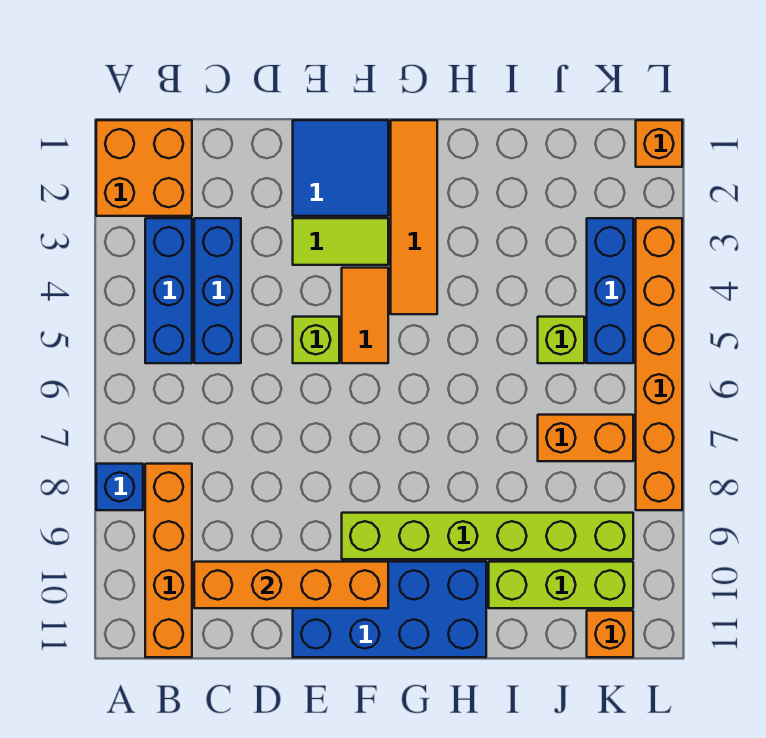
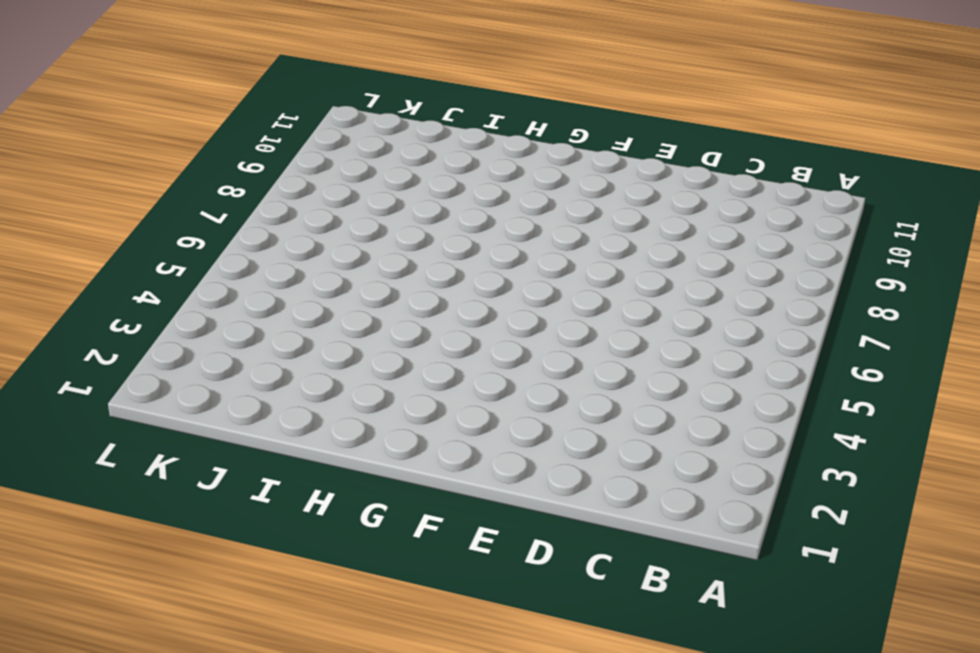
none -> orange brick A1:B2 level 1
none -> blue brick A8 level 1
none -> blue brick B3:B5 level 1

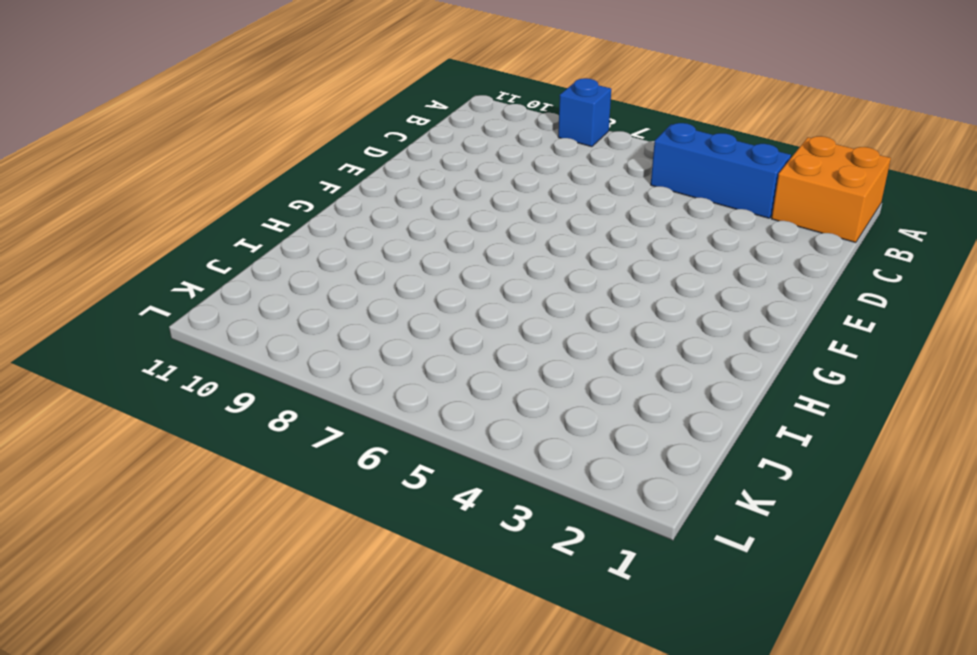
none -> orange brick B8:B11 level 1
none -> blue brick C3:C5 level 1
none -> blue tile E1:F2 level 1

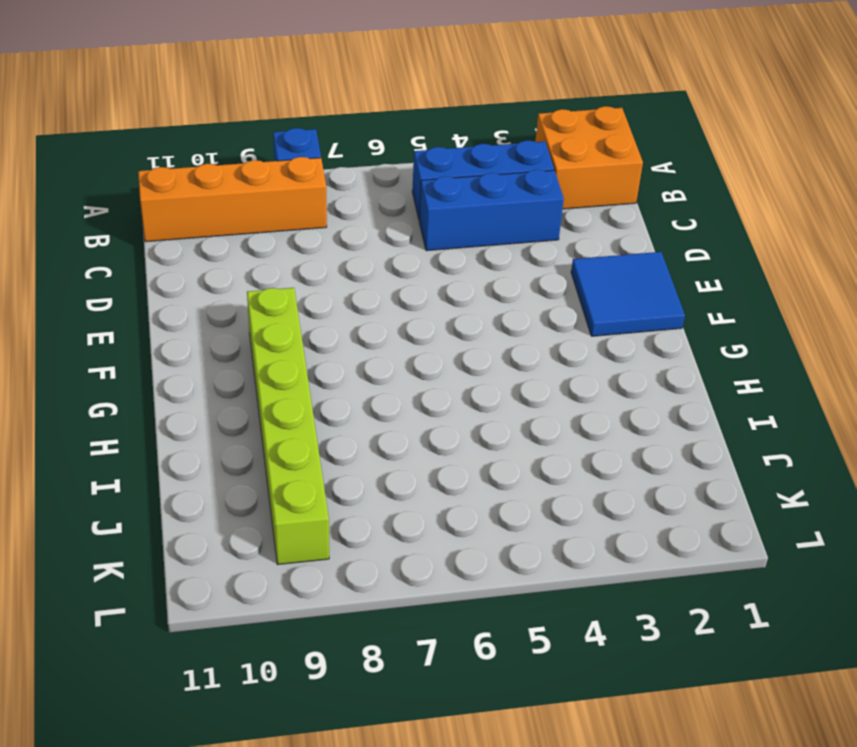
none -> lime tile E3:F3 level 1
none -> lime brick E5 level 1
none -> blue brick E10:H11 level 1

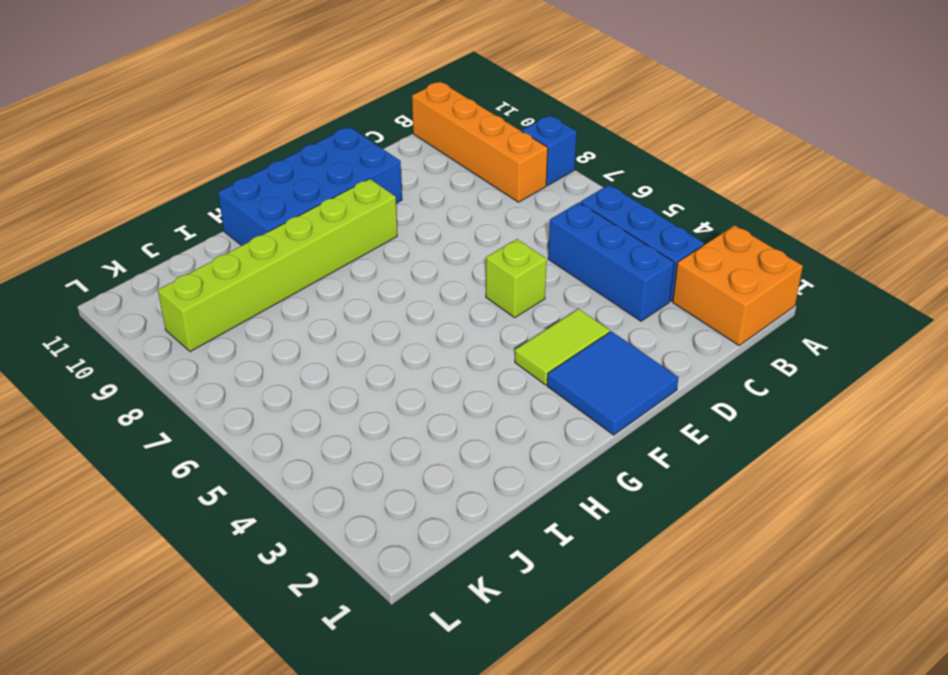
none -> orange tile F4:F5 level 1
none -> orange tile G1:G4 level 1
none -> lime brick I10:K10 level 1

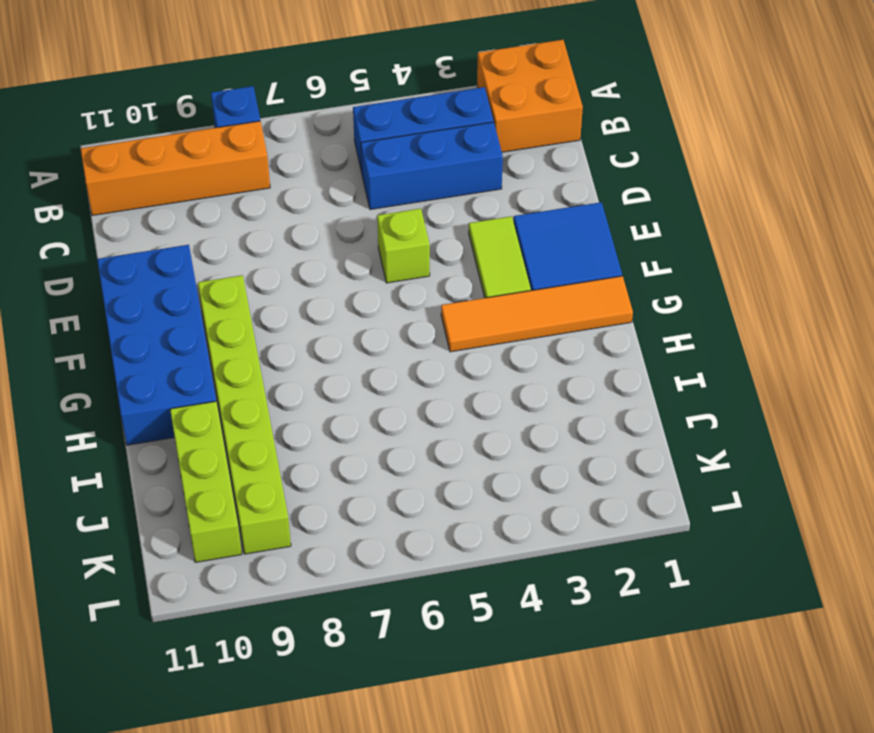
none -> orange tile F4:F5 level 1
none -> lime brick J5 level 1
none -> orange brick J7:K7 level 1

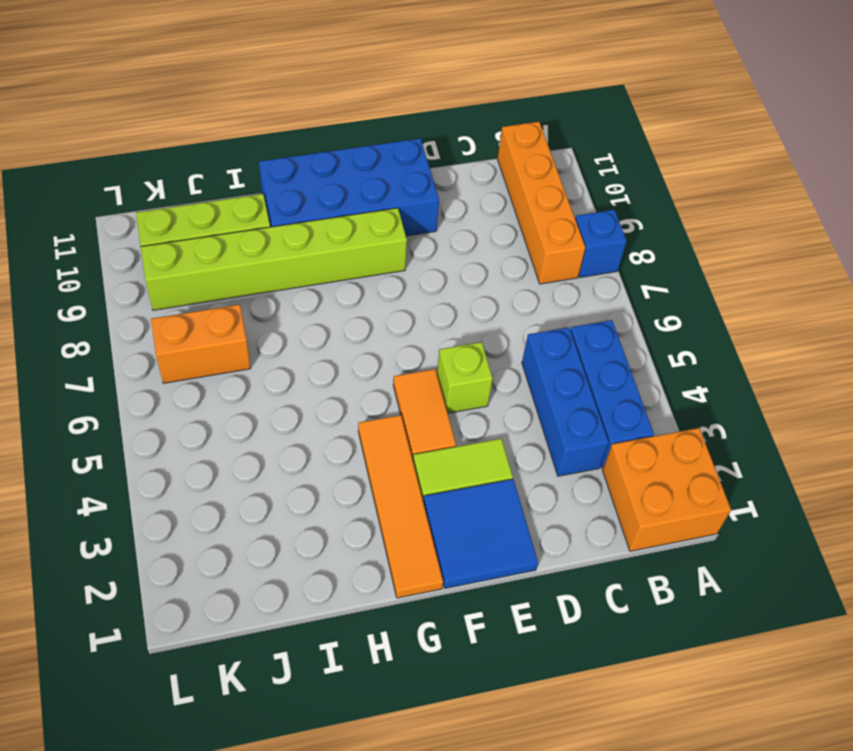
none -> lime brick J5 level 1
none -> blue brick K3:K5 level 1
none -> orange brick K11 level 1

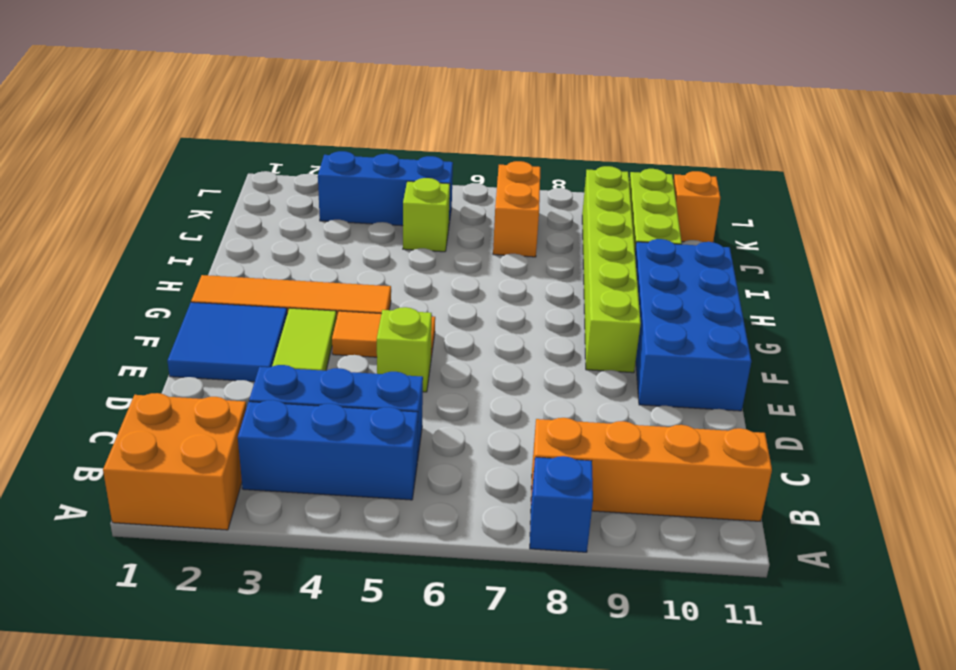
none -> orange brick L1 level 1
none -> orange brick L3:L8 level 1
none -> orange brick C10:F10 level 2

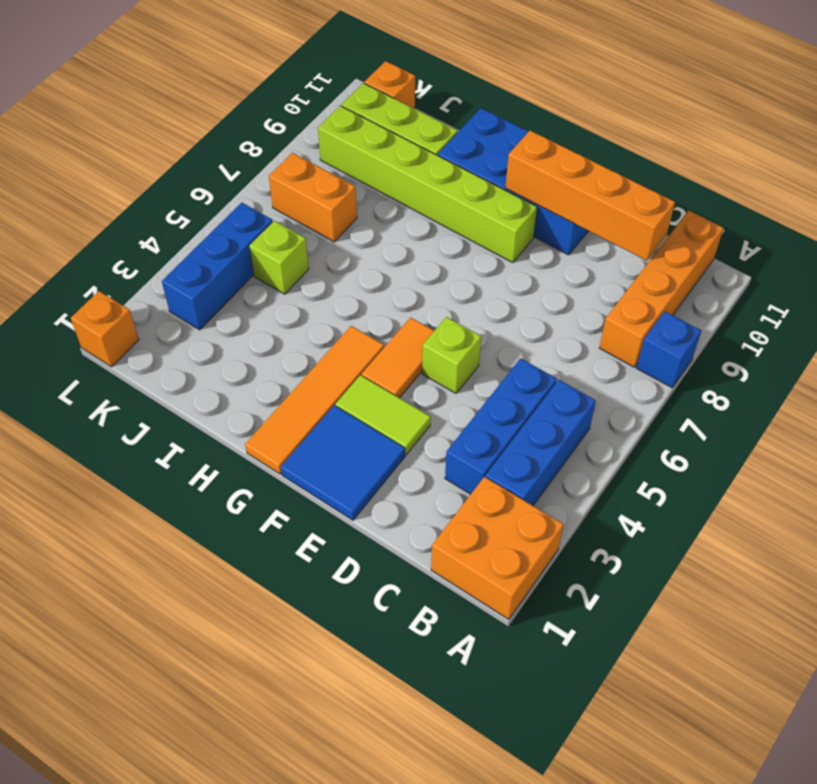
none -> orange brick L3:L8 level 1

